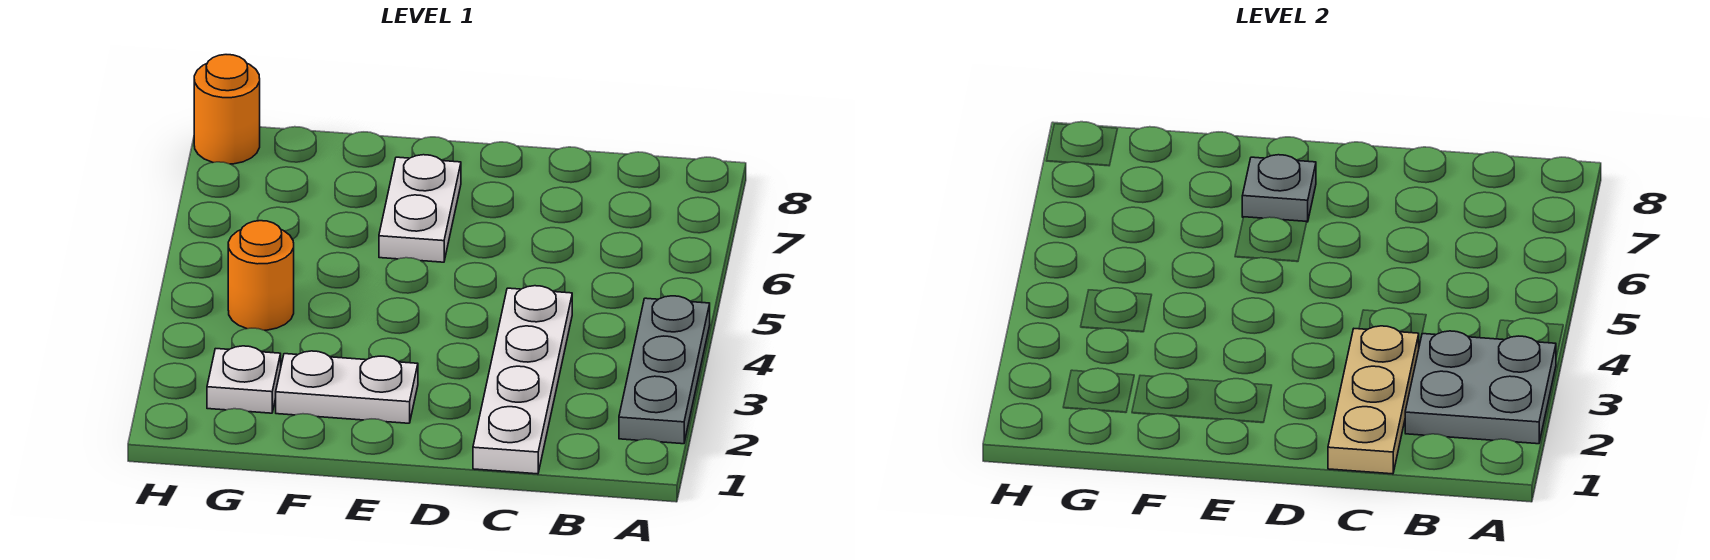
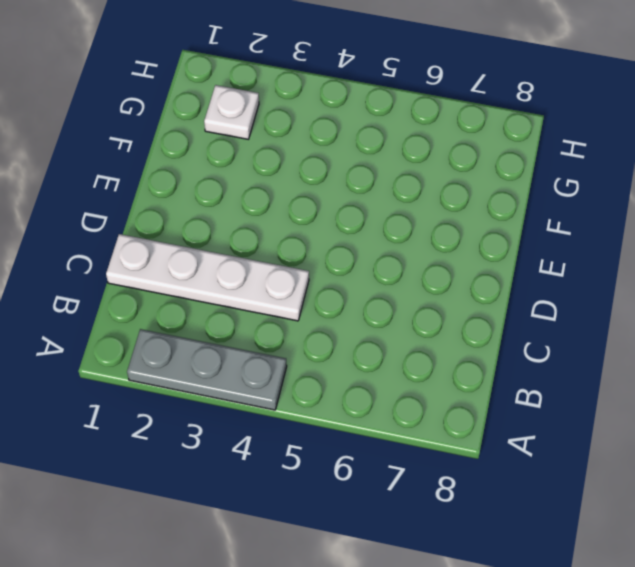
none -> white plate E2:F2 level 1
none -> white plate E6:E7 level 1

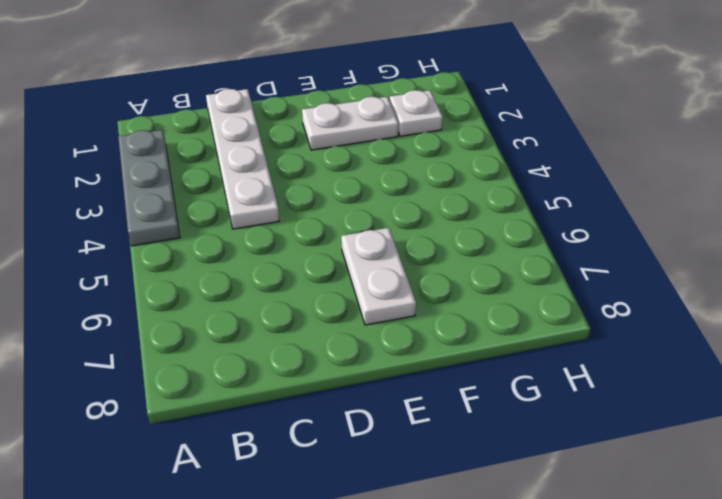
none -> orange round brick G4 level 1
none -> orange round brick H8 level 1

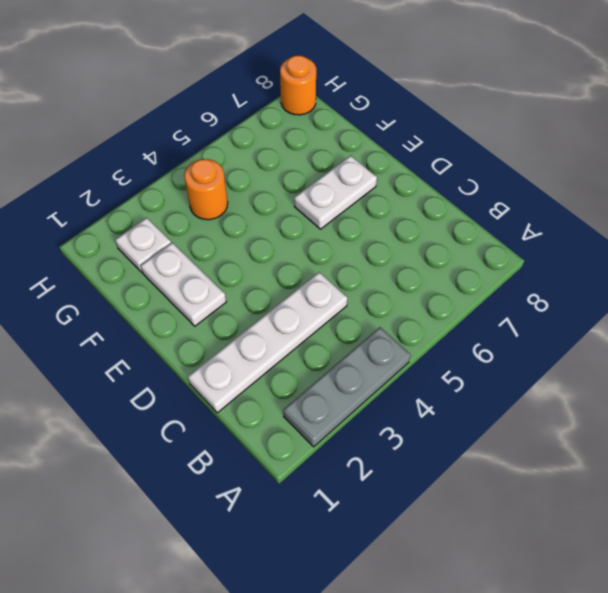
none -> grey plate A2:B3 level 2
none -> tan plate C1:C3 level 2

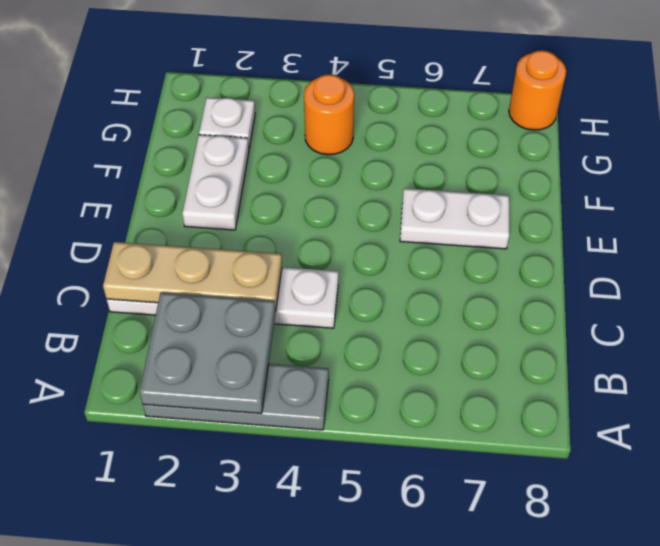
none -> grey plate E7 level 2

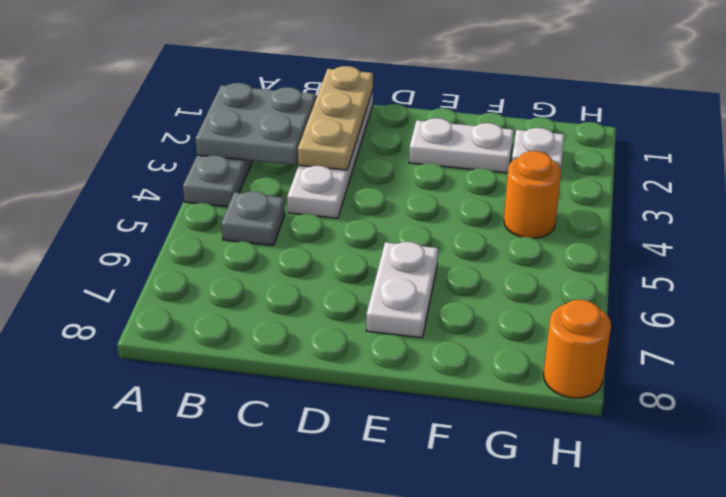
grey plate B5 level 1 -> grey plate E7 level 2

